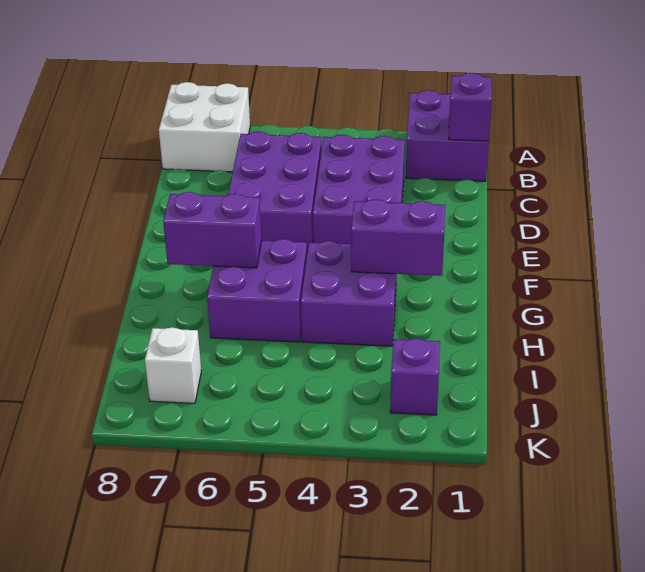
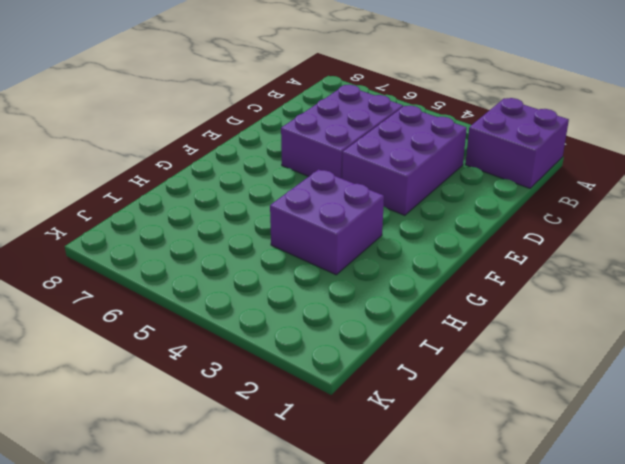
none -> white brick A7:B8 level 1
none -> purple brick G5:H6 level 1

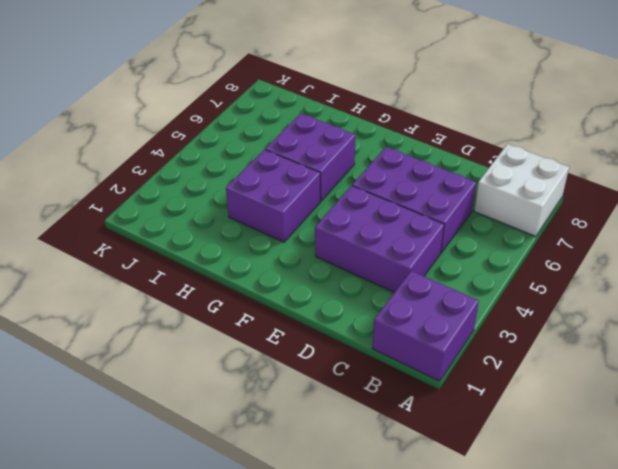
none -> purple brick J2 level 1
none -> white brick J7 level 1

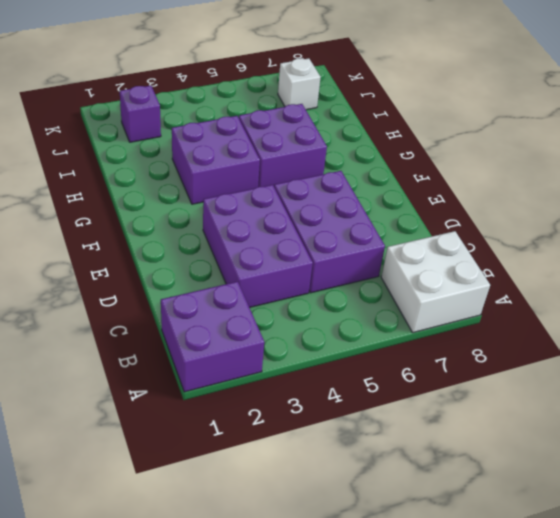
none -> purple brick B1 level 2
none -> purple brick G2:G3 level 2

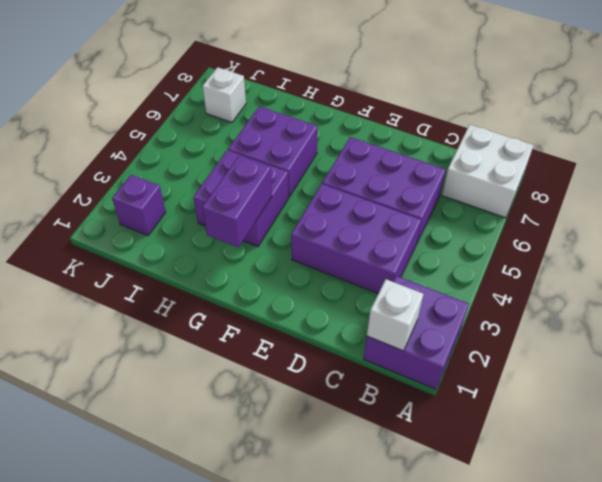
white brick B1 level 2 -> purple brick B1 level 2
none -> purple brick G6:G7 level 2

